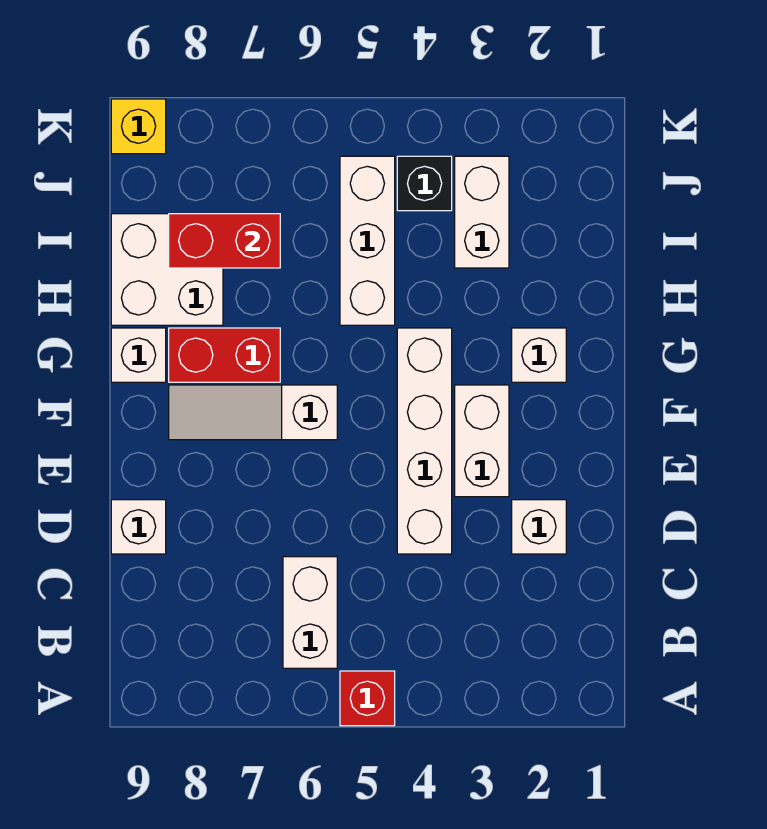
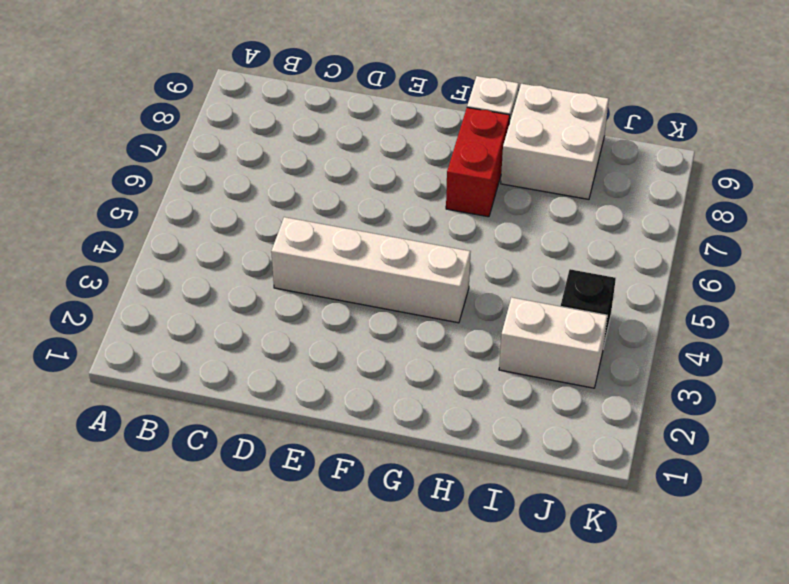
none -> red brick A5 level 1
none -> white brick B6:C6 level 1
none -> white brick D2 level 1

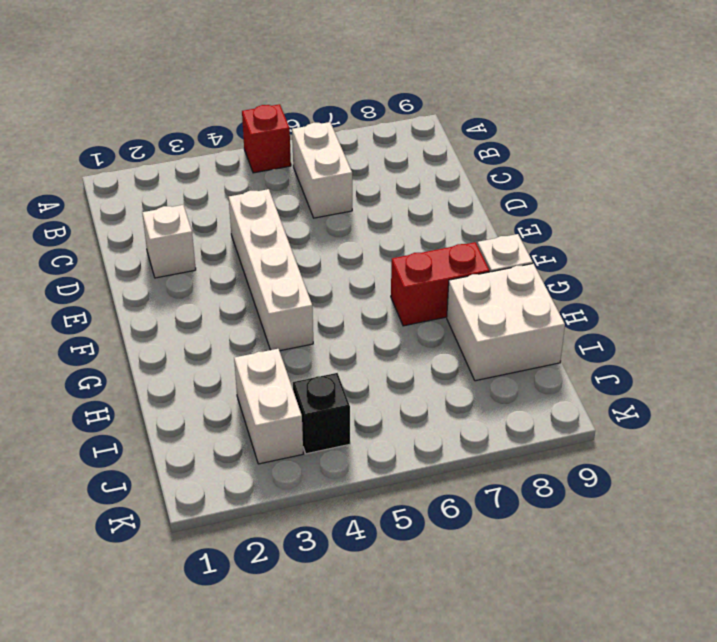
none -> white brick D9 level 1
none -> white brick E3:F3 level 1
none -> white slope F6:F8 level 1 top 6

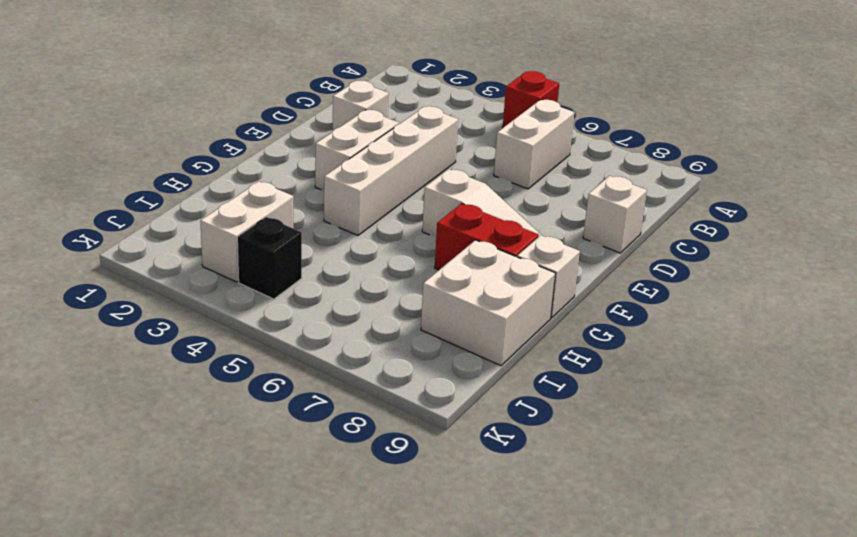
none -> white brick G2 level 1
none -> white brick H5:J5 level 1
none -> yellow brick K9 level 1

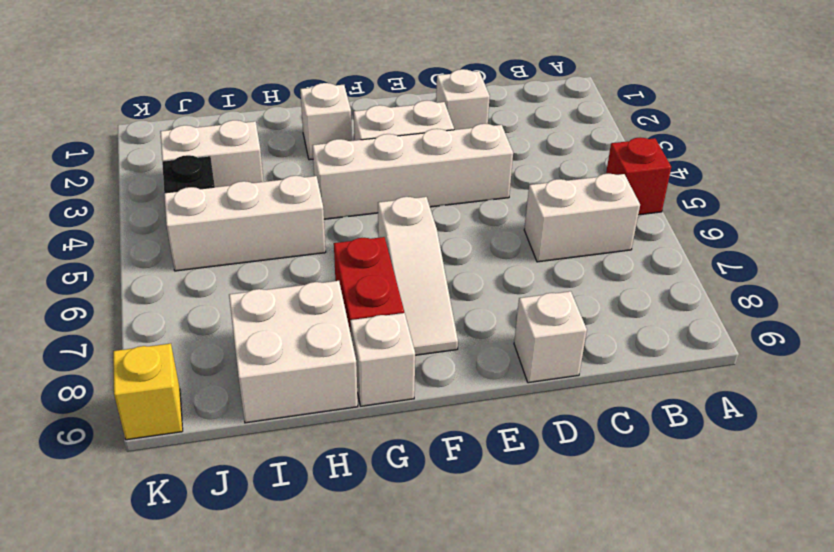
none -> red brick I7:I8 level 2

